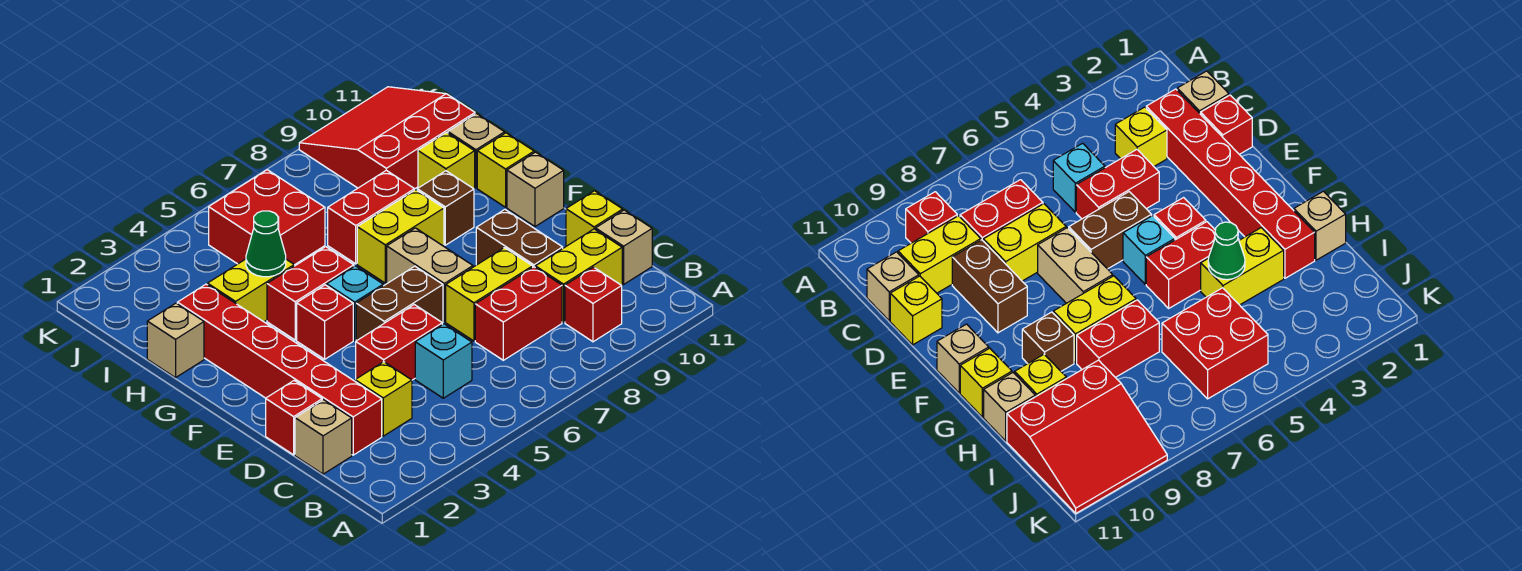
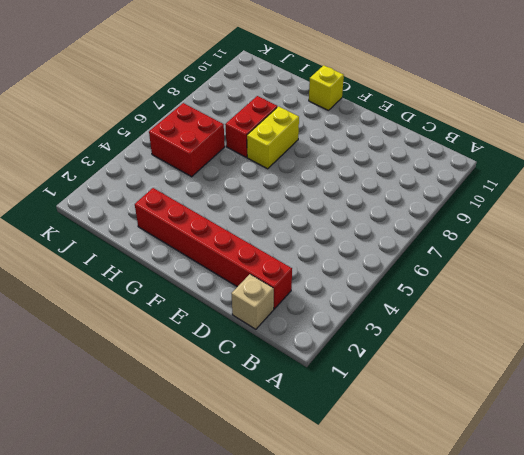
none -> red brick B9 level 1
none -> yellow brick C3 level 1
none -> cyan brick C5 level 1
none -> red brick C7:C8 level 1

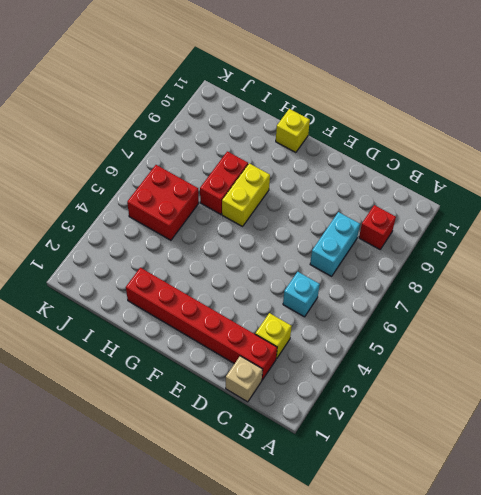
cyan brick C7:C8 level 1 -> red brick C7:C8 level 1
none -> yellow brick C9:C10 level 1
none -> tan brick C11 level 1
none -> red brick D1 level 1
none -> red brick D4:D5 level 1

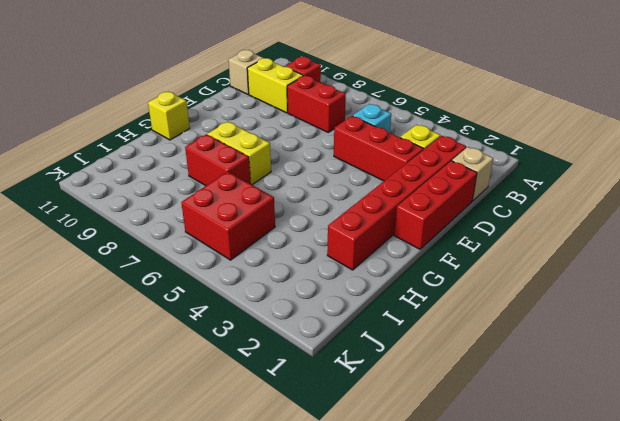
red brick D1:F1 level 1 -> red brick D1 level 1
red brick D3:D5 level 1 -> red brick D4:D5 level 1
none -> yellow brick D7:D8 level 1
none -> brown brick D9:E9 level 1
none -> yellow brick D11 level 1
none -> brown brick E5:E6 level 1

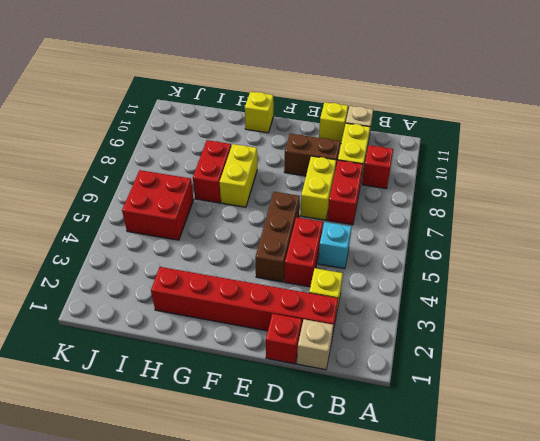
brown brick E4:E6 level 1 -> brown brick E5:E6 level 1
none -> tan brick E7:F7 level 1
none -> red brick F4 level 1
none -> cyan brick F5 level 1
none -> tan brick F11 level 1

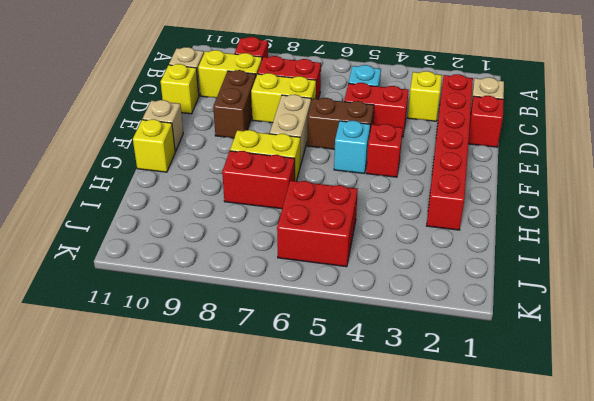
none -> red brick G4:G5 level 1
none -> brown brick G9 level 1
none -> tan brick H1 level 1
none -> yellow brick H3:H4 level 1

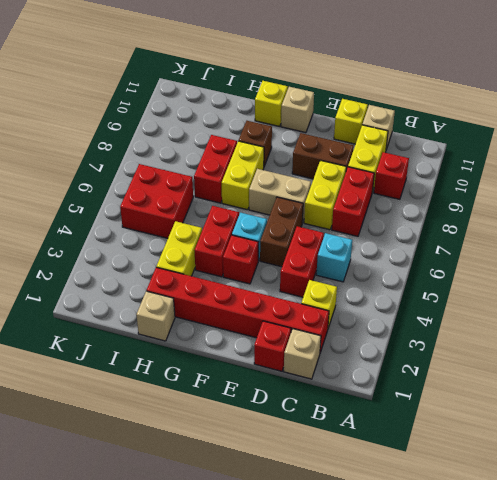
none -> yellow brick H10 level 1
none -> tan brick H11 level 1
none -> red slope I9:K11 level 1 top I
none -> green cone H4 level 2

